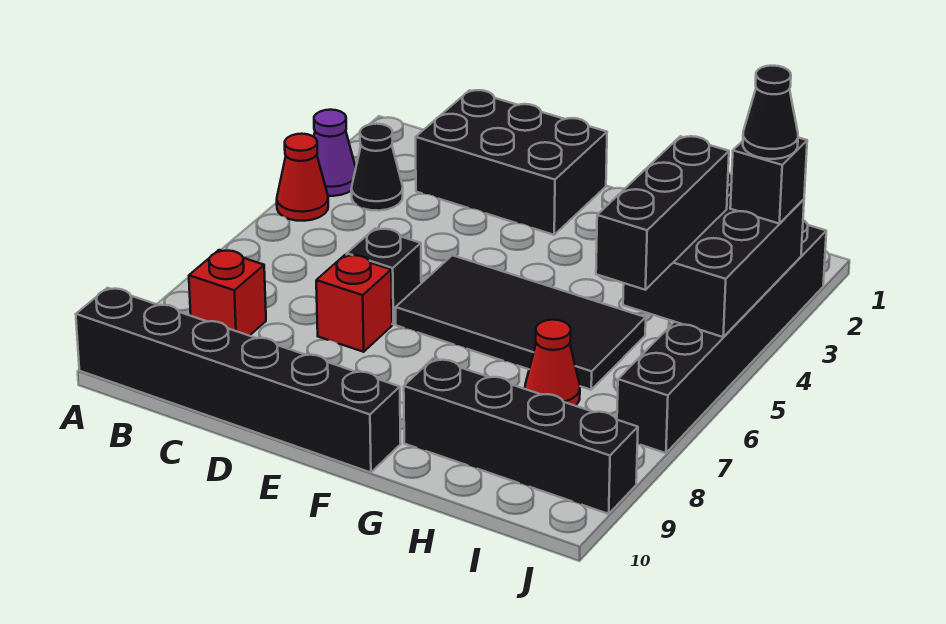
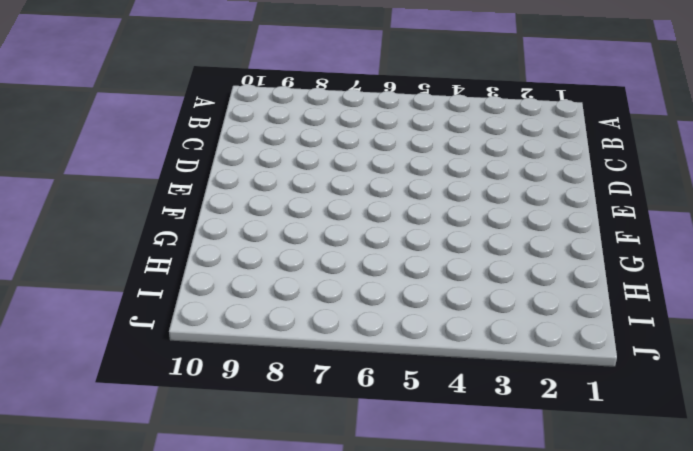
none -> purple cone A3 level 1
none -> red cone A4 level 1
none -> black brick A10:F10 level 1

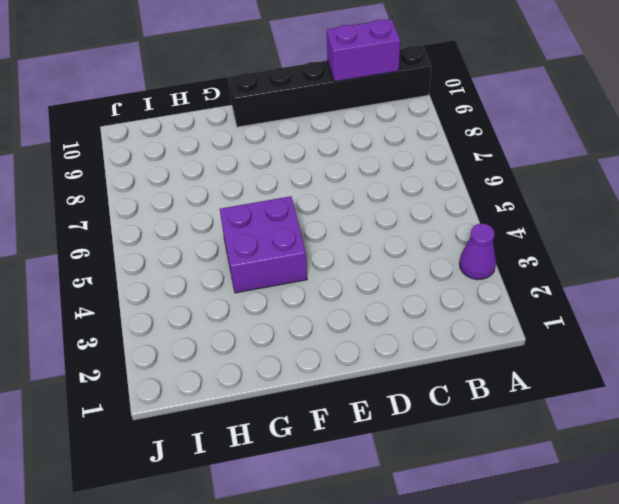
purple brick B10:C10 level 2 -> none
purple brick F4:G5 level 1 -> black tile E5:H6 level 1
none -> red cone A4 level 1
none -> black cone B3 level 1
none -> red brick B8 level 1

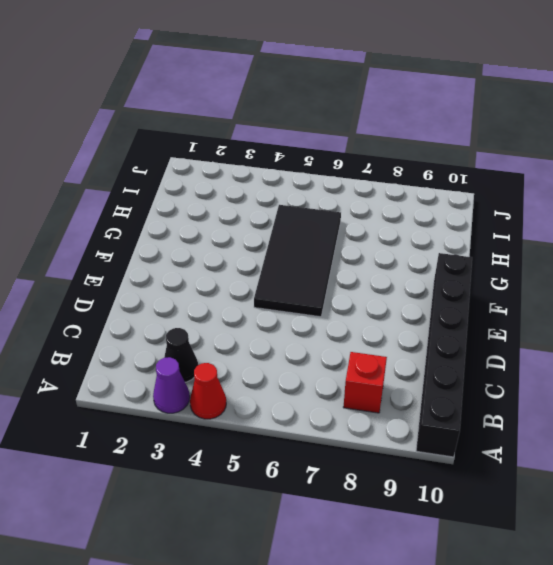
none -> black brick C1:E2 level 1
none -> black brick D6 level 1
none -> red brick D7 level 1

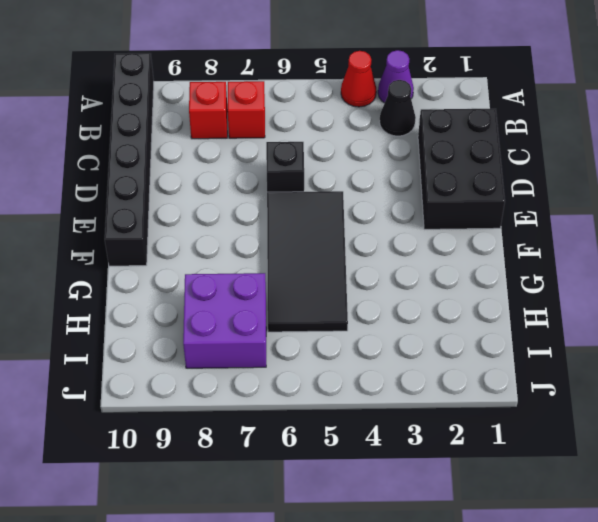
red brick B7 level 1 -> red brick D7 level 1
purple brick H7:I8 level 1 -> red cone H7 level 1
none -> black brick G9:J9 level 1
none -> black brick J2:J7 level 1
none -> black brick I3:J5 level 2

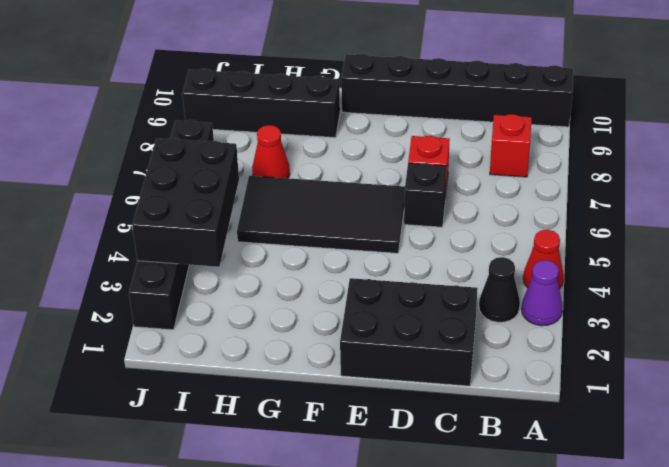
none -> black brick I4:I6 level 3
none -> black brick J3 level 3
none -> black cone J3 level 4

